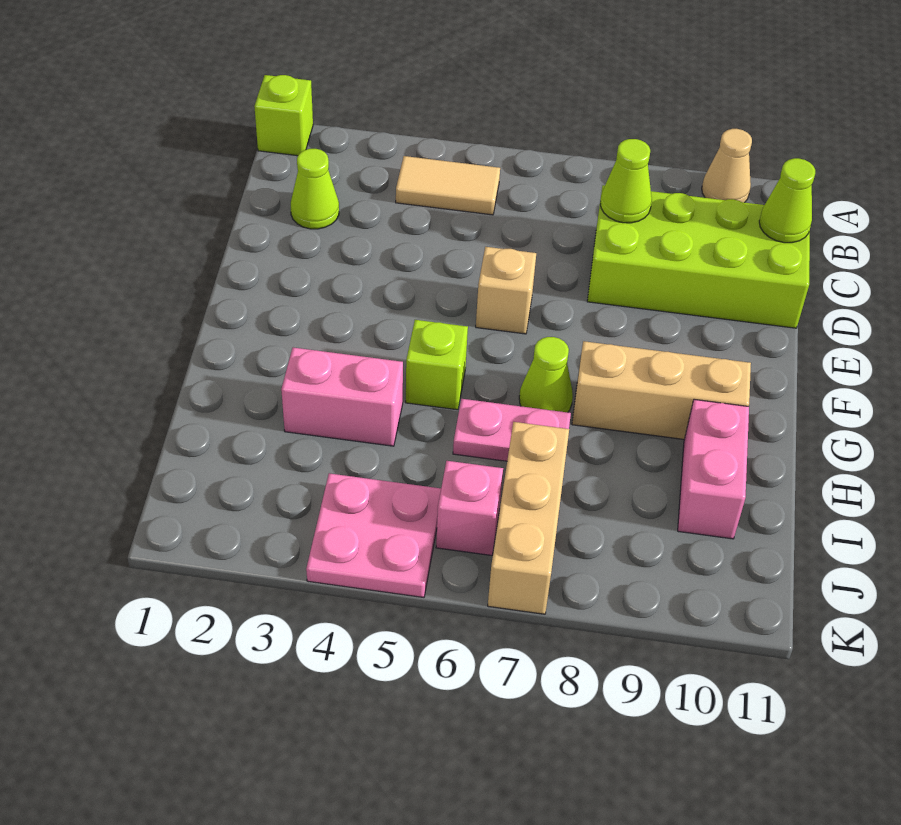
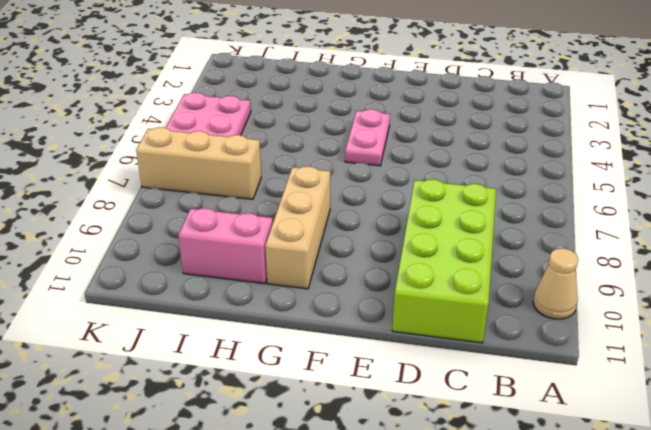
pink plate F4:F5 level 1 -> pink plate H6:H7 level 1
none -> lime brick A1 level 1
none -> tan tile B4:B5 level 1
none -> lime cone C2 level 1

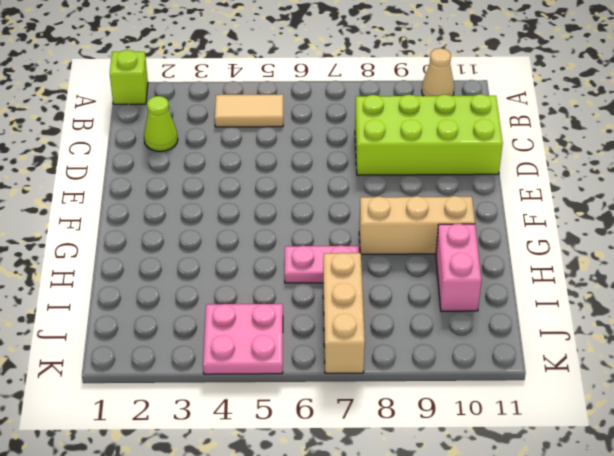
none -> tan brick E6 level 1
none -> lime brick G5 level 1
none -> lime cone G7 level 1

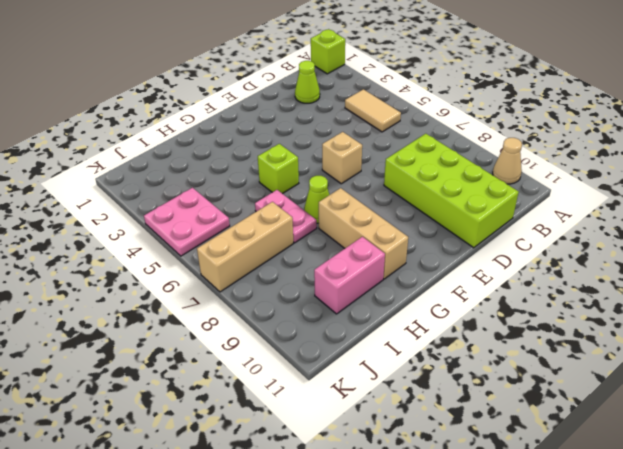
none -> pink brick H3:H4 level 1
none -> pink brick J6 level 1
none -> lime cone C8 level 2

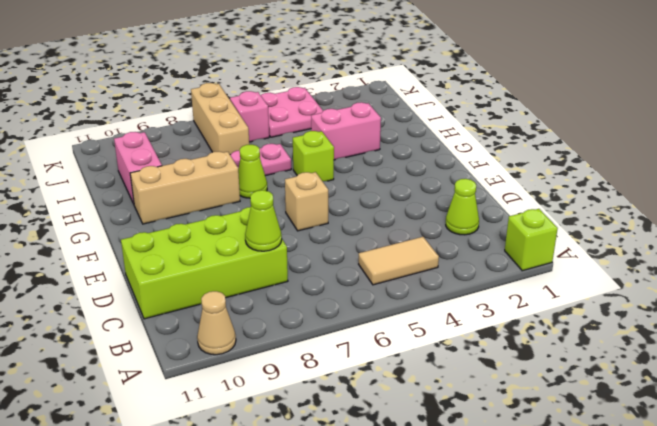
none -> lime cone C11 level 2

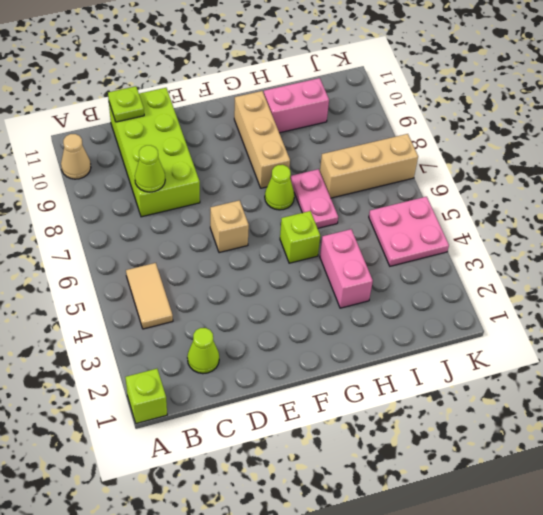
lime plate C11 level 2 -> lime cone C11 level 2
none -> pink brick J6 level 1

